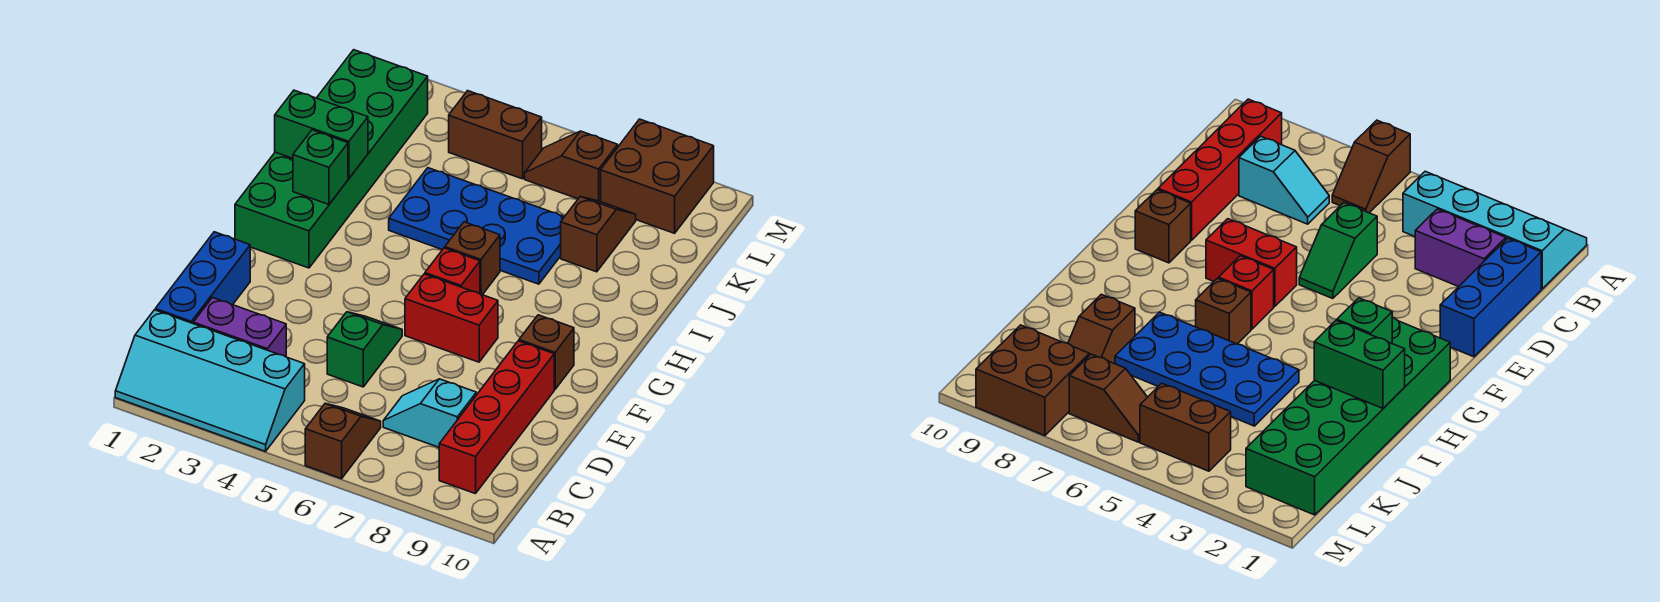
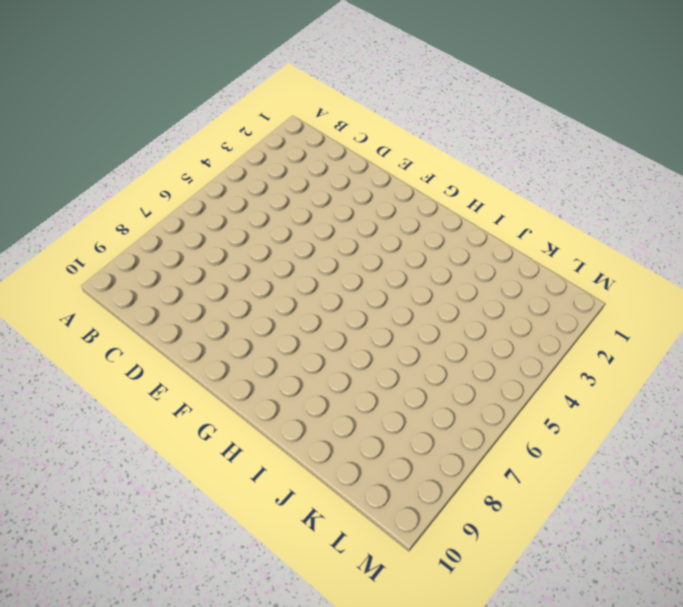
none -> cyan slope A1:B4 level 1 top B
none -> brown slope A6:B6 level 1 top A
none -> red brick B9:E9 level 1

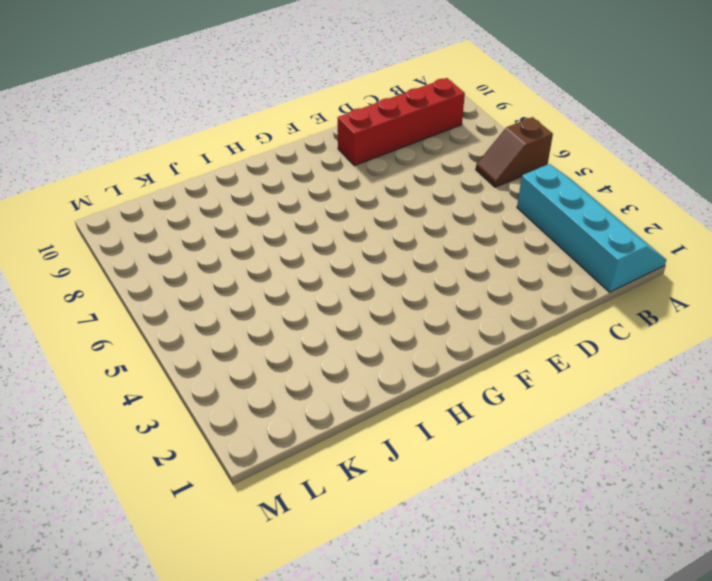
none -> blue brick C1:E1 level 1
none -> purple brick C2:C3 level 1
none -> cyan slope C7:C8 level 1 top 8

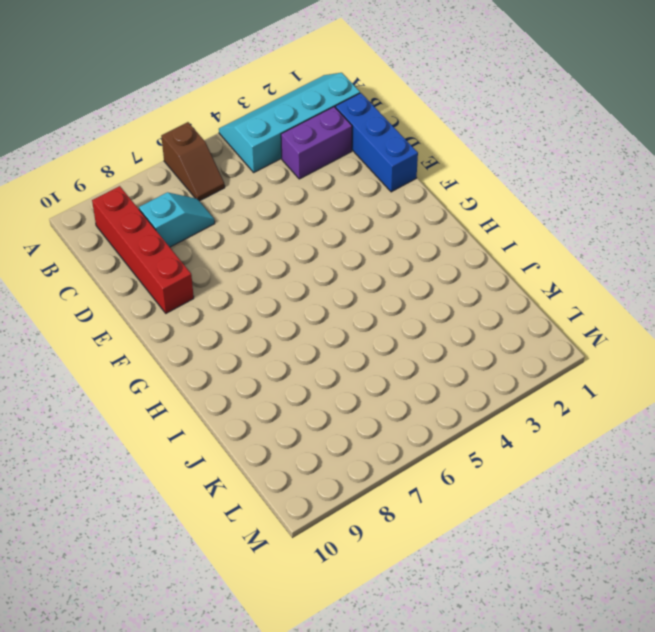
none -> green slope D5:E5 level 1 top D
none -> red brick F6:F7 level 1
none -> brown brick F9 level 1

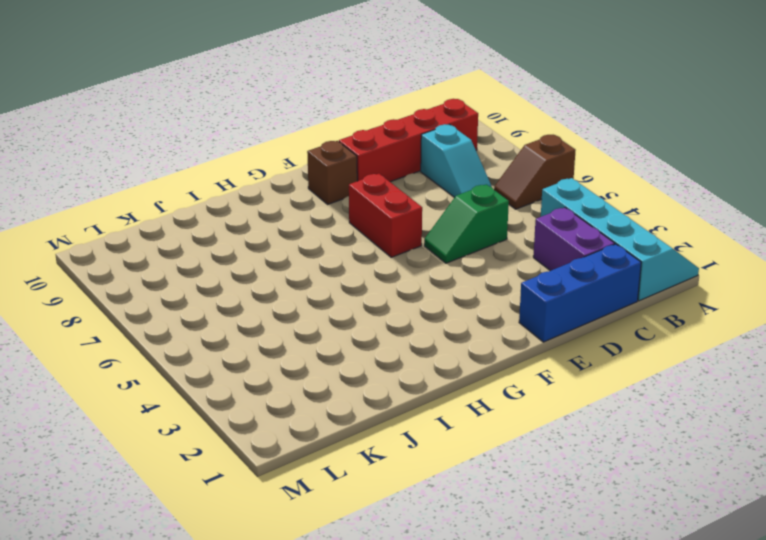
none -> green brick G1:L2 level 1
none -> red brick G6 level 1
none -> brown brick H6 level 1

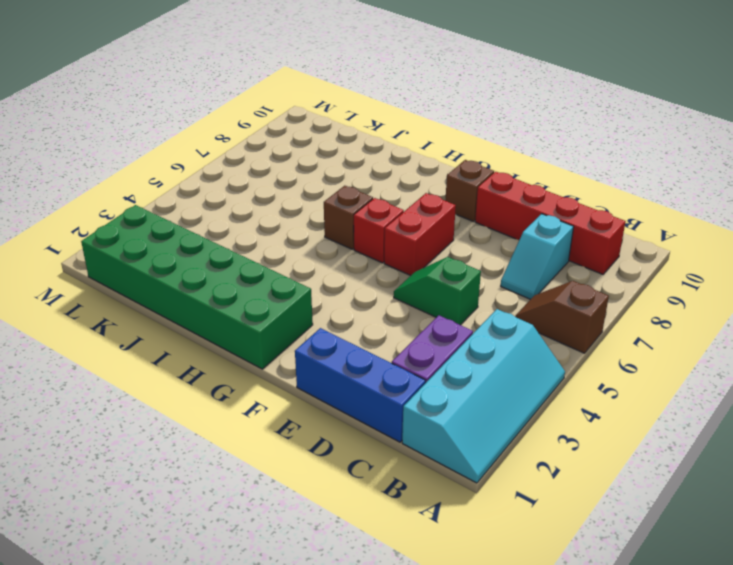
none -> blue plate I4:J7 level 1
none -> brown slope J8:K8 level 1 top J
none -> brown brick L4:L5 level 1

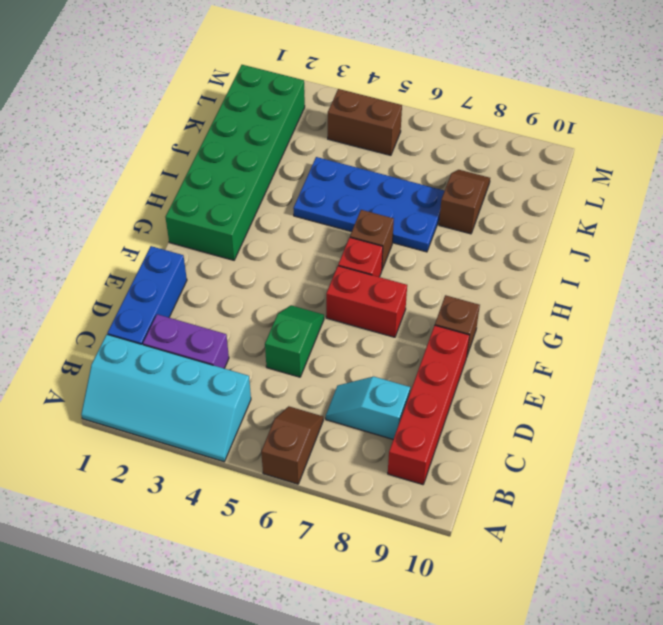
none -> brown slope L6:L7 level 1 top 7
none -> brown brick L8:M9 level 1
none -> green brick H2 level 2

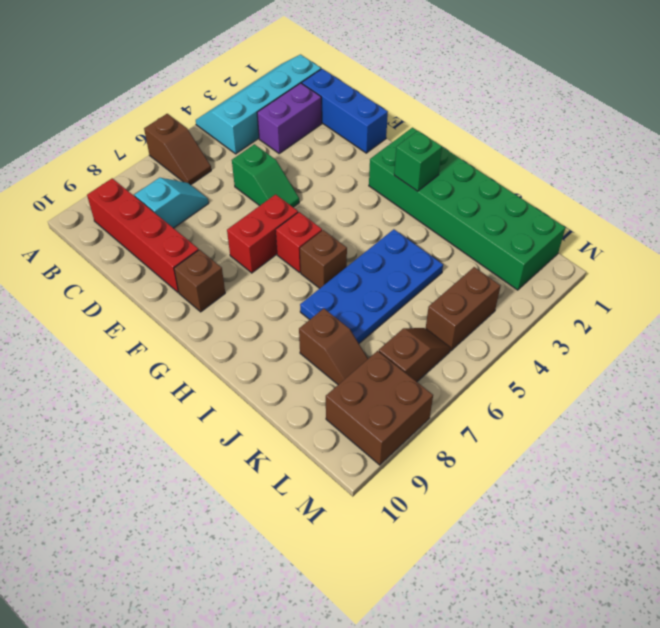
none -> green brick I1:I2 level 2

